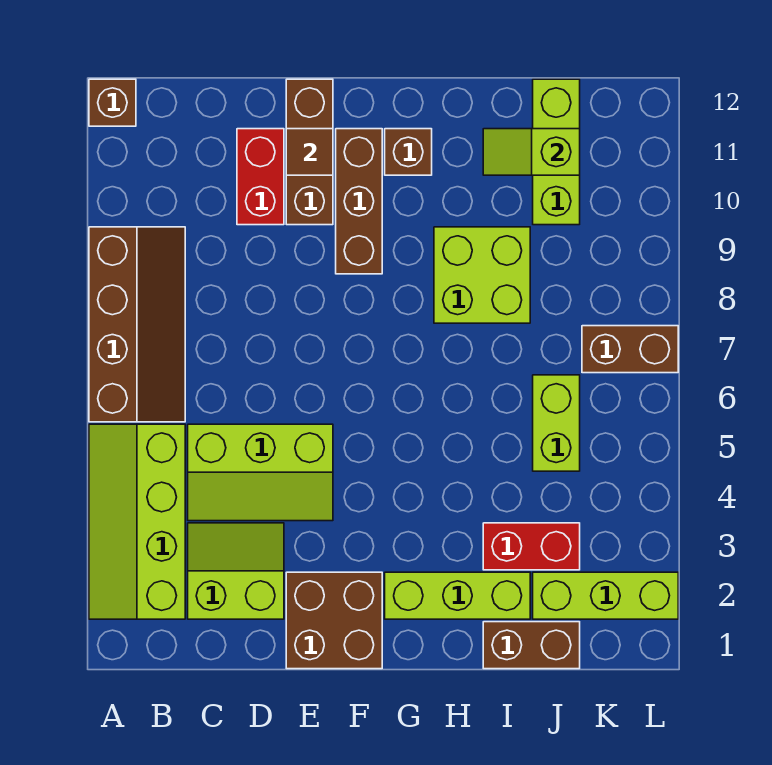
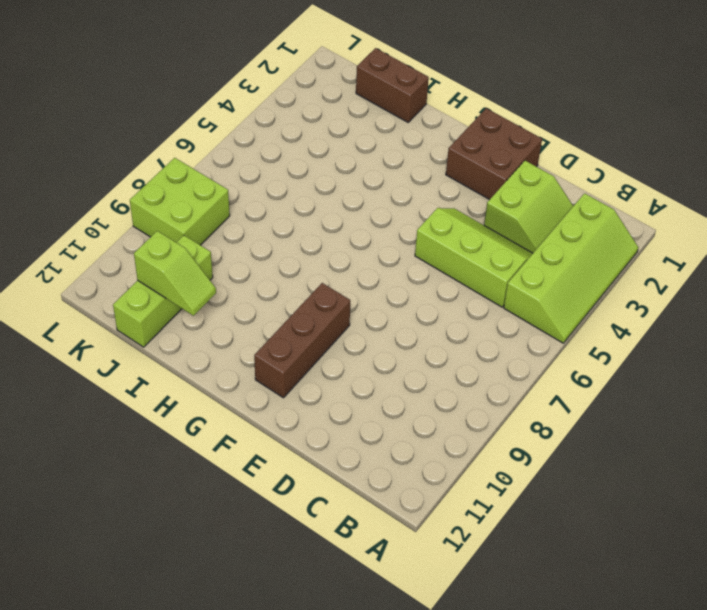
lime slope C2:D3 level 1 top D -> lime slope C2:D3 level 1 top 2
lime brick K8:L9 level 1 -> lime brick H8:I9 level 1
none -> brown slope A6:B9 level 1 top A
none -> brown brick A12 level 1
none -> red brick D10:D11 level 1

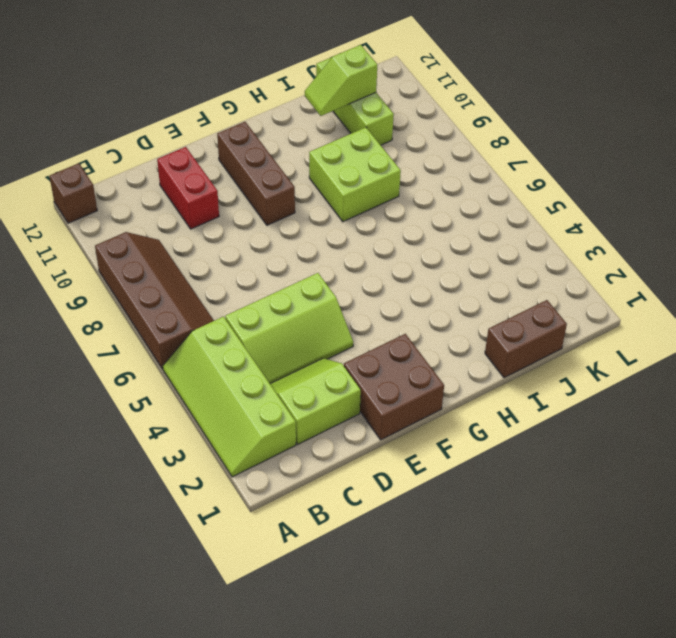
none -> brown brick E10:E12 level 1
none -> lime brick G2:I2 level 1
none -> brown brick G11 level 1

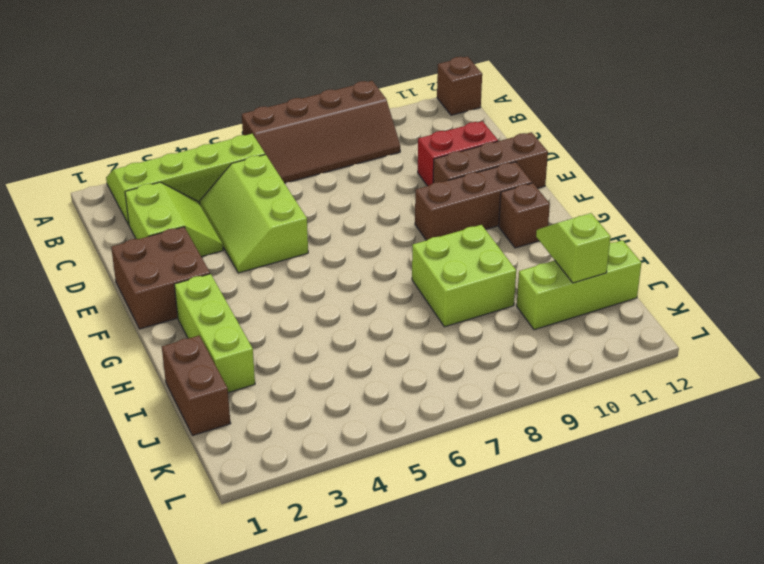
none -> red brick I3:J3 level 1
none -> lime brick J2:L2 level 1
none -> lime brick J5:J6 level 1

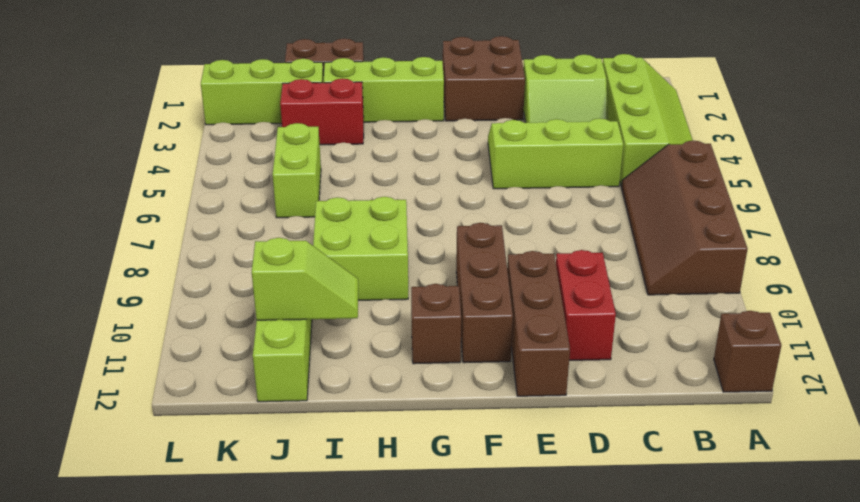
none -> brown brick K7:L7 level 1
none -> brown tile E11 level 2

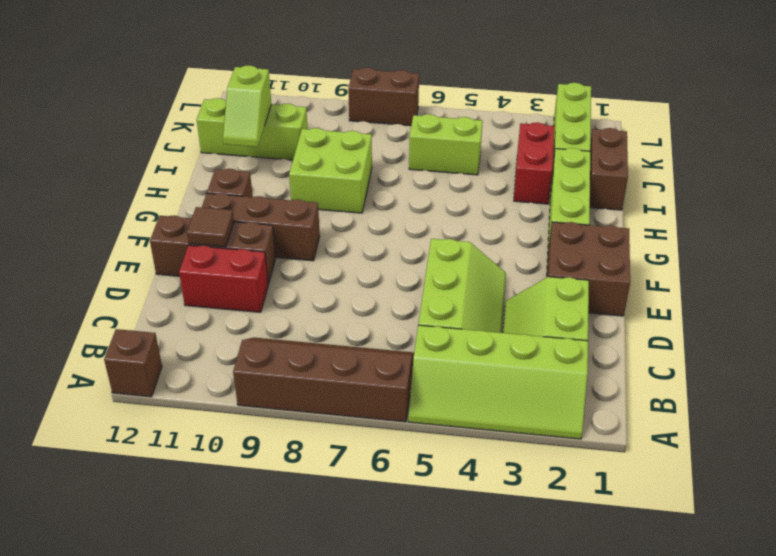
brown brick L7:L8 level 1 -> brown brick K7:L7 level 1

